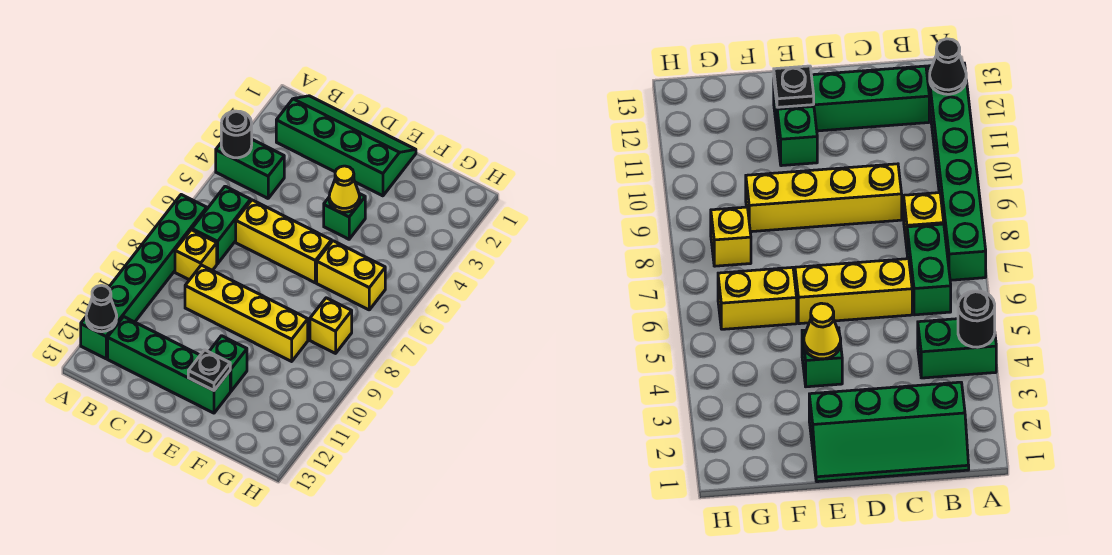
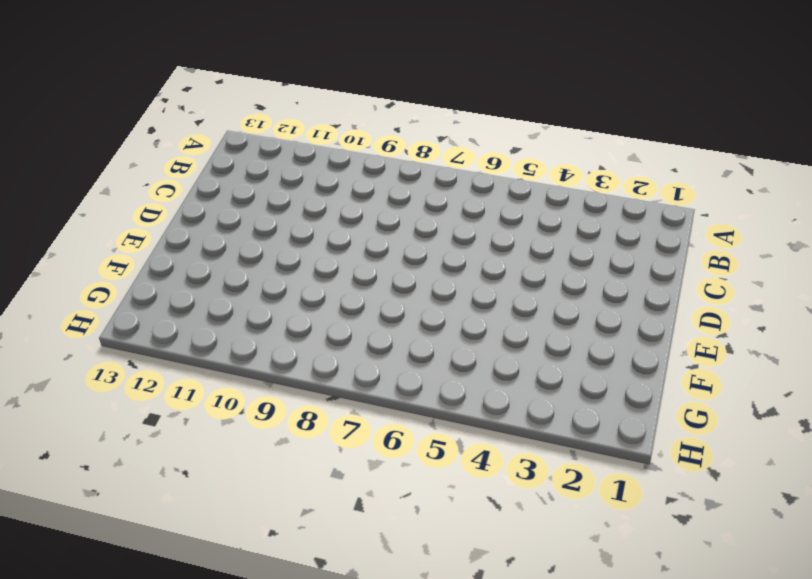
none -> green brick A4:B4 level 1
none -> green brick A7:A12 level 1
none -> green slope B1:E2 level 1 top 2

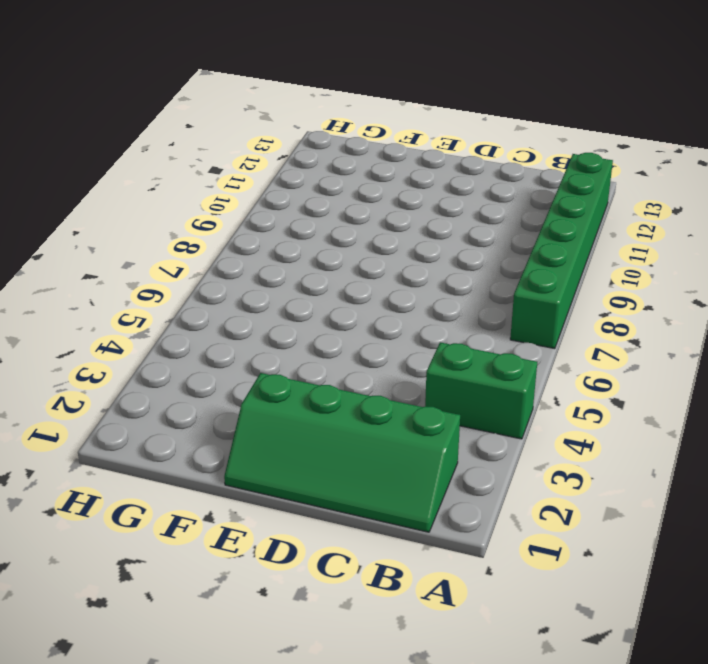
none -> green brick B6:B7 level 1
none -> yellow brick B8 level 1
none -> green brick B12:E12 level 1

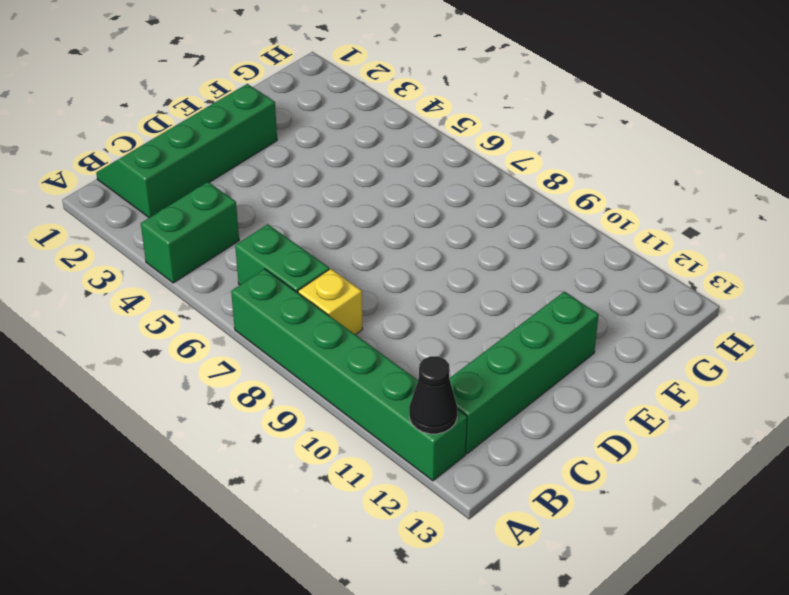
none -> yellow brick C6:E6 level 1
none -> yellow brick C9:F9 level 1
none -> green brick E4 level 1

